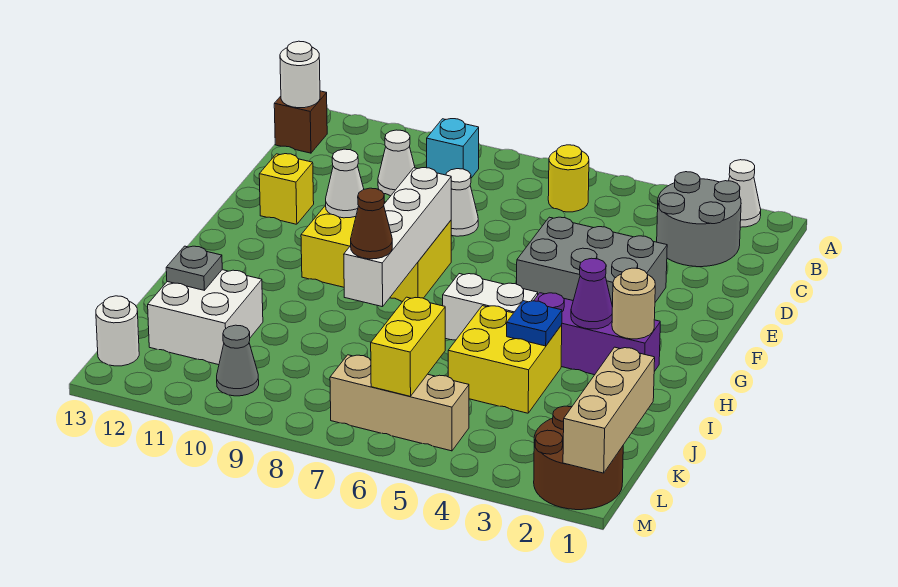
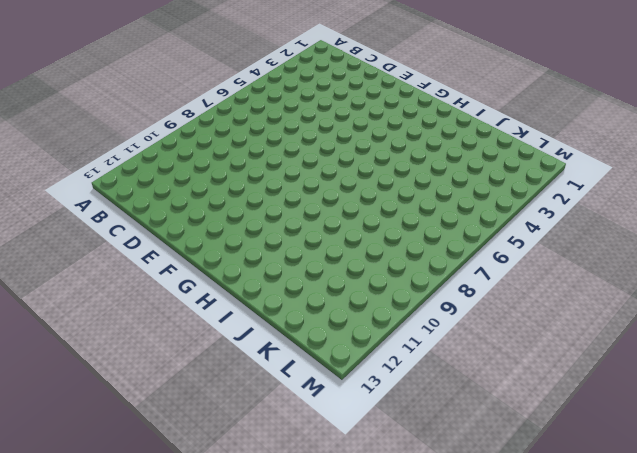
none -> white cone A2 level 1
none -> grey round brick B2:C3 level 1
none -> yellow round brick B6 level 1

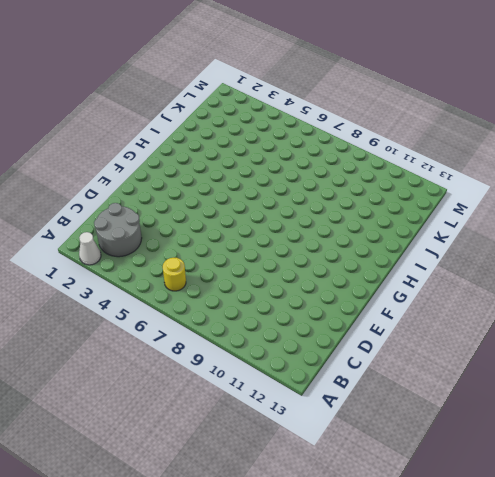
none -> cyan brick B9 level 1
none -> brown brick B13 level 1
none -> white cone C10 level 1

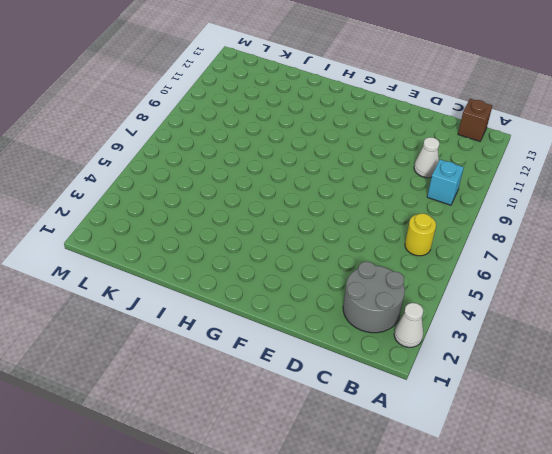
none -> white cone D8 level 1
none -> grey brick E3:F5 level 1
none -> yellow brick E12 level 1

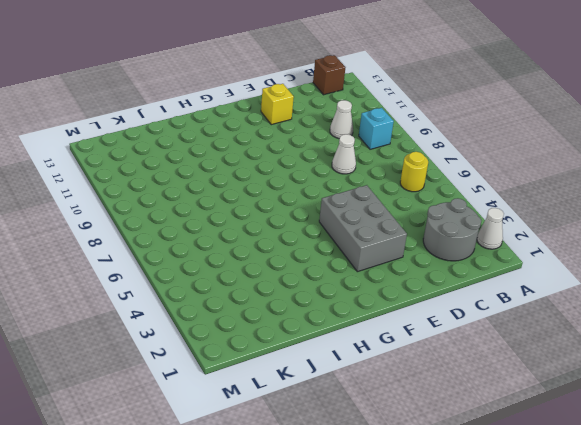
none -> yellow brick F8:G10 level 1
none -> purple brick H2:H4 level 1
none -> white brick H5:H6 level 1

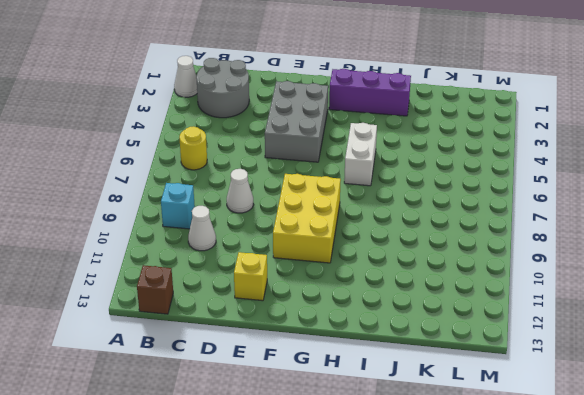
purple brick G2:I2 level 1 -> purple brick H2:H4 level 1
none -> yellow brick I4:J5 level 1
none -> white brick J11:K12 level 1
none -> brown round brick L1:M2 level 1

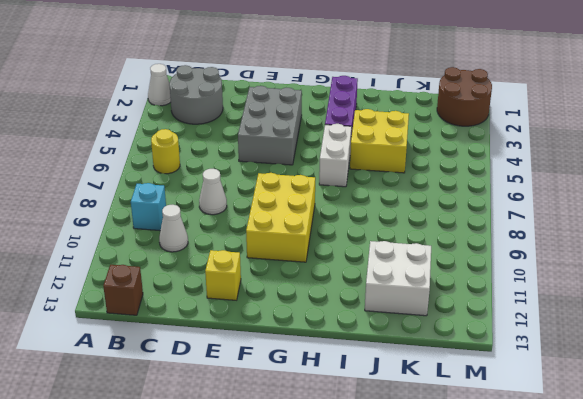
none -> tan brick L5:L7 level 1
none -> grey cone L10 level 1
none -> white round brick L13 level 1

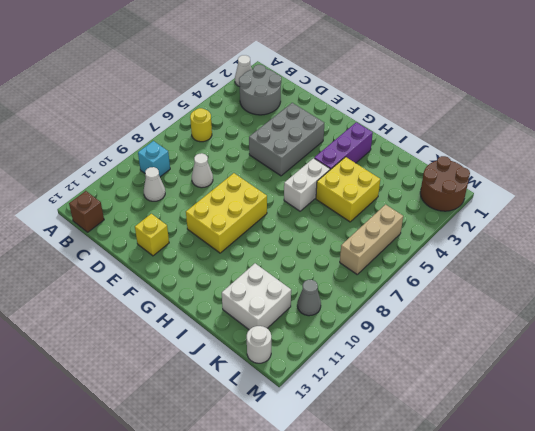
none -> white round brick B13 level 2
none -> white brick F8:I8 level 2
none -> white cone F10 level 2

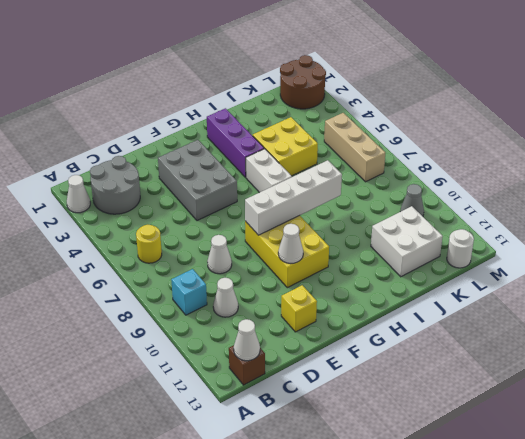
white cone B13 level 2 -> white round brick B13 level 2
none -> tan round brick H2 level 2
none -> purple cone H3 level 2
none -> blue plate I4 level 2

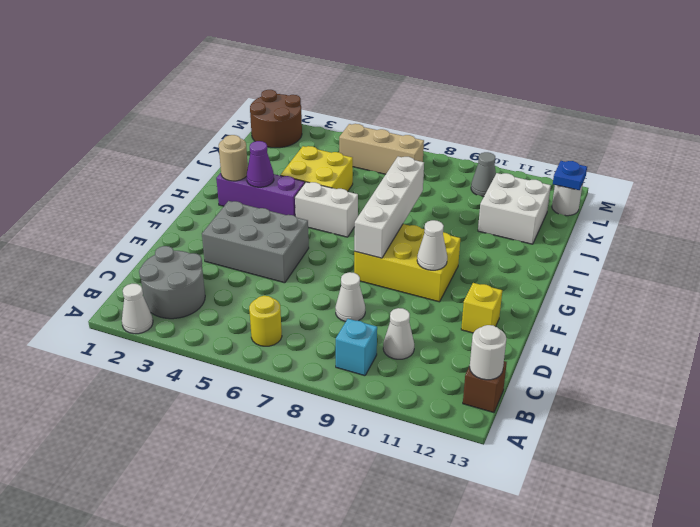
blue plate L13 level 2 -> blue plate I4 level 2
none -> grey plate J12 level 2
none -> tan brick K1:M1 level 2
none -> yellow brick K6:L6 level 2

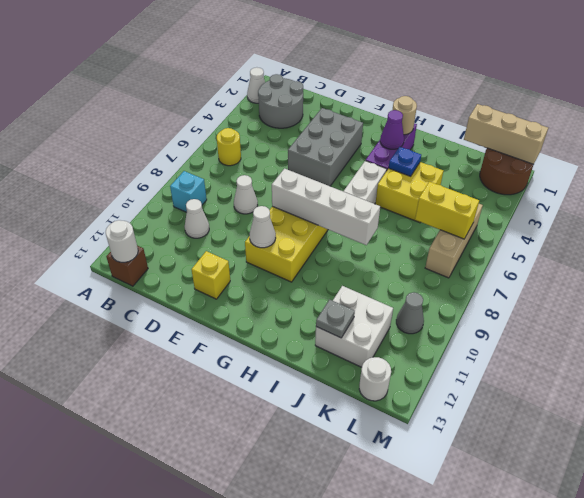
none -> brown cone I8 level 3

